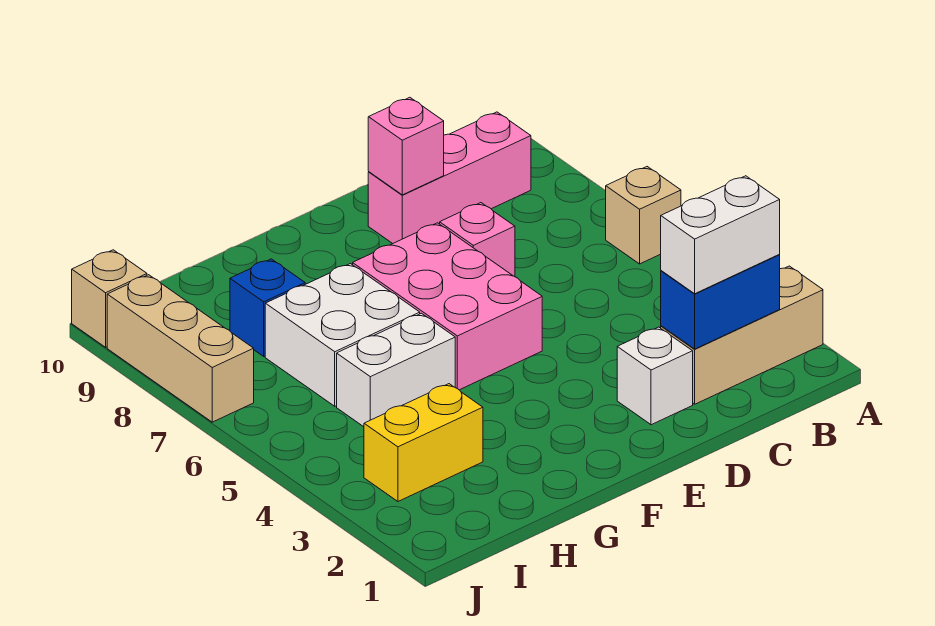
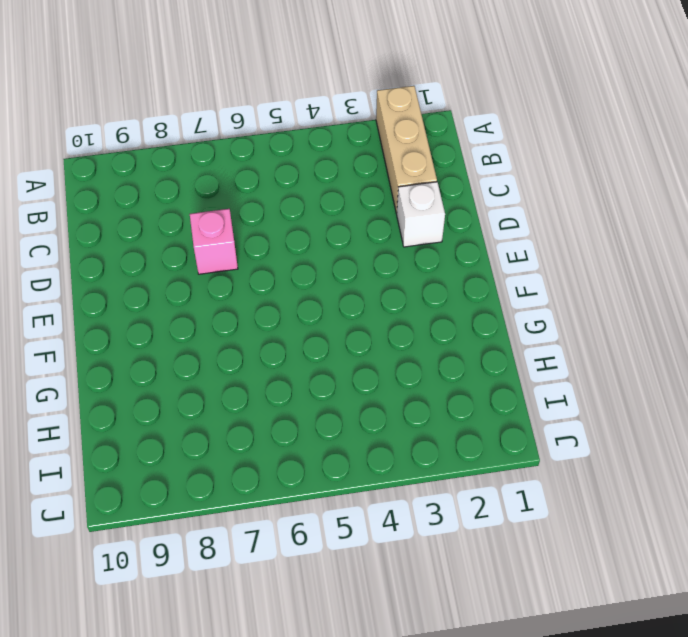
none -> tan brick A6 level 1
none -> pink brick B9:D9 level 1
none -> pink brick E5:F7 level 1

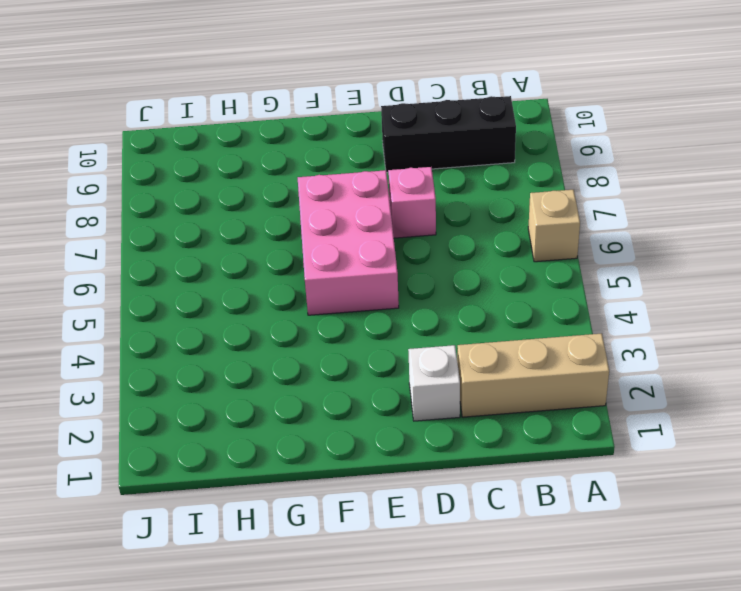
black brick B9:D9 level 1 -> pink brick B9:D9 level 1
none -> white brick G5:H5 level 1
none -> white brick G6:H7 level 1
none -> yellow brick H3:I3 level 1

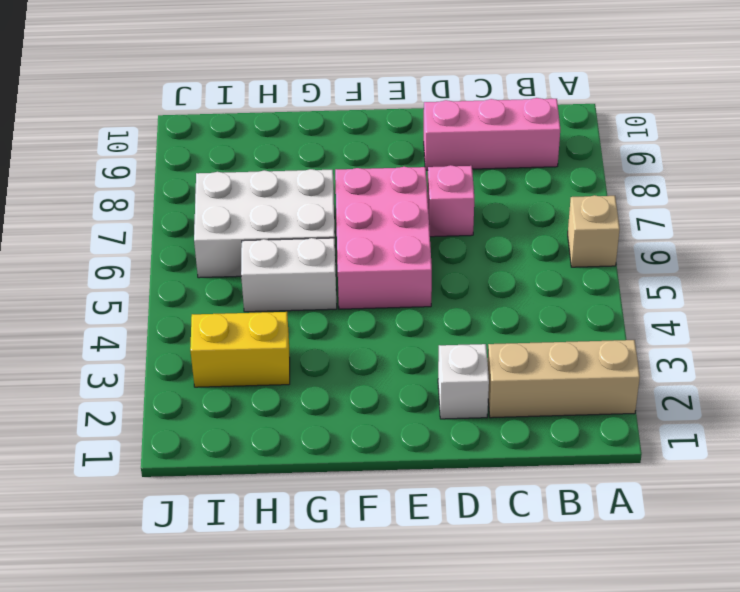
white brick G6:I7 level 1 -> white brick G6:H7 level 1
none -> blue brick H8 level 1
none -> tan brick J7:J9 level 1
none -> tan brick J10 level 1

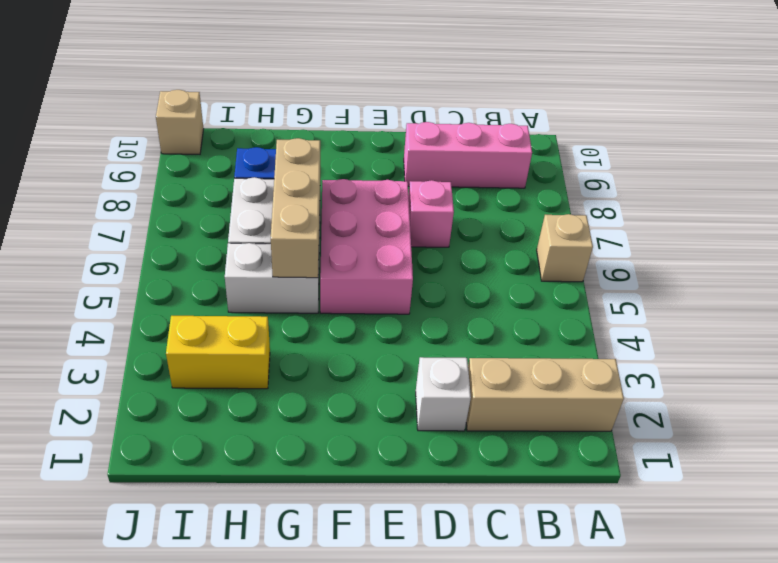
tan brick G5:G7 level 2 -> tan brick J7:J9 level 1
none -> blue brick B2:C2 level 2
none -> pink brick D9 level 2
none -> white brick B2:C2 level 3

